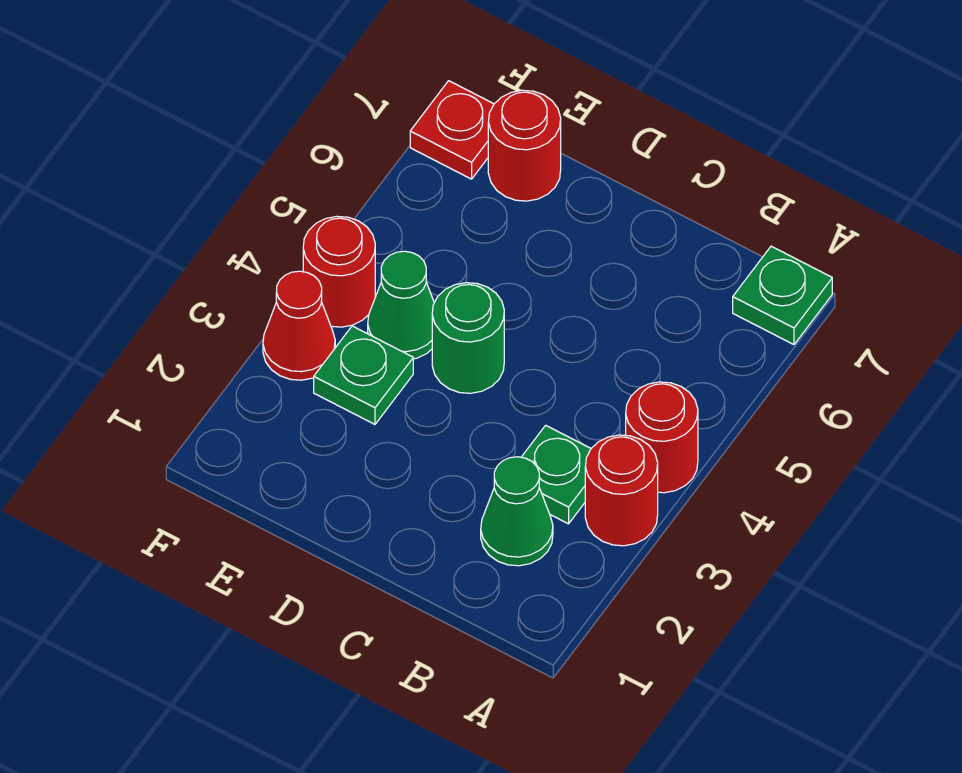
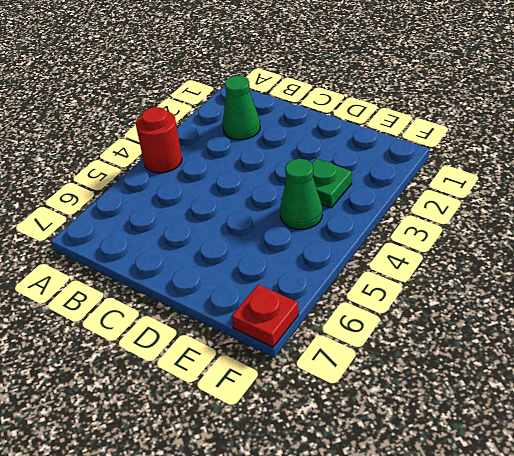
none -> red round brick A3 level 1
none -> green plate A7 level 1
none -> green plate B3 level 1

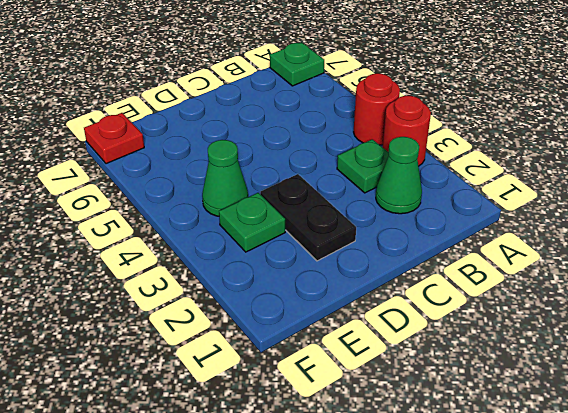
black plate D2:D3 level 1 -> none
none -> green round brick D4 level 1
none -> red round brick E7 level 1
none -> red cone F3 level 1

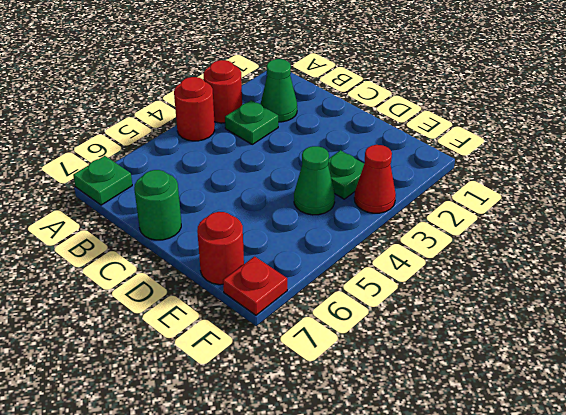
green round brick C7 level 1 -> green round brick D4 level 1
none -> red round brick F4 level 1

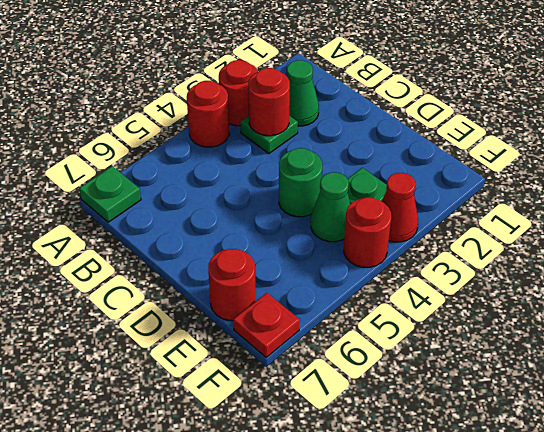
red round brick B3 level 2 -> none

